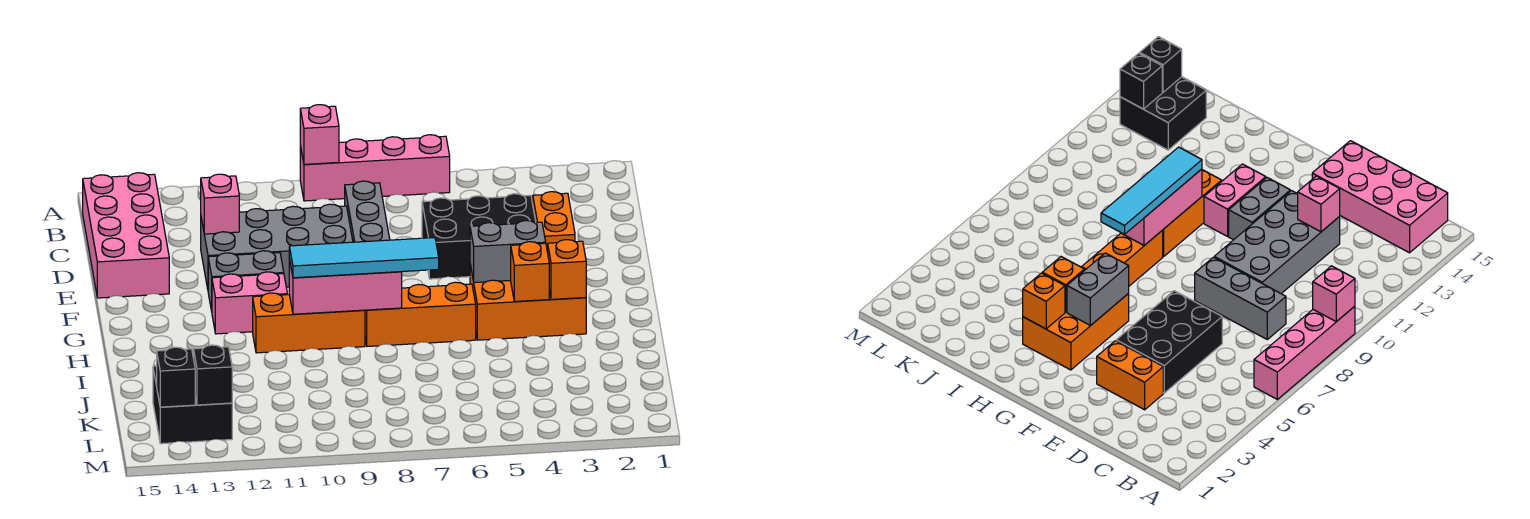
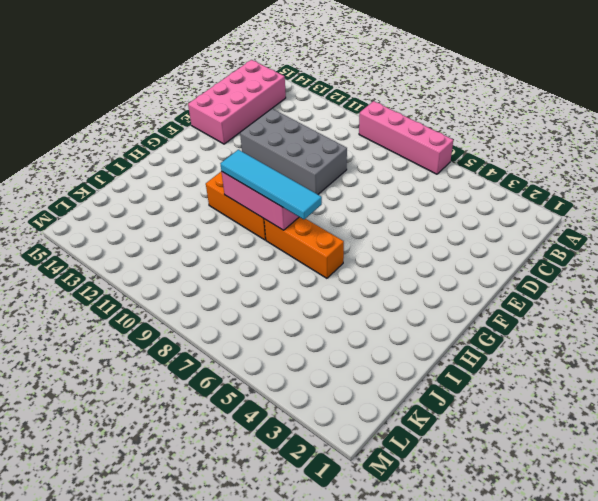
none -> grey brick C8:E8 level 1
none -> orange brick D3:E3 level 1
none -> black brick D4:E6 level 1

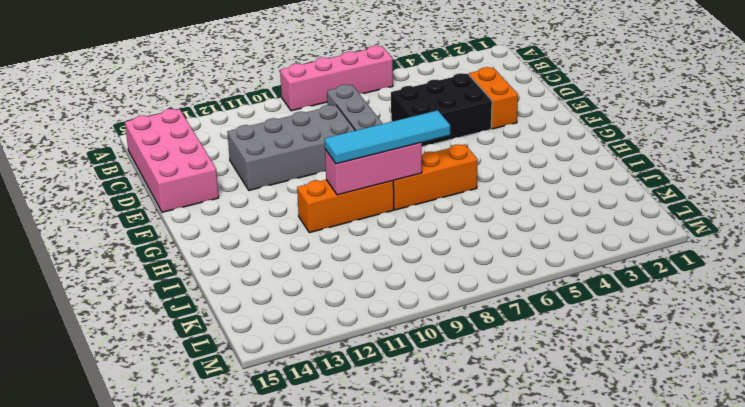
none -> grey brick F11:F12 level 1
none -> orange brick G3:H5 level 1
none -> pink brick G11:G12 level 1

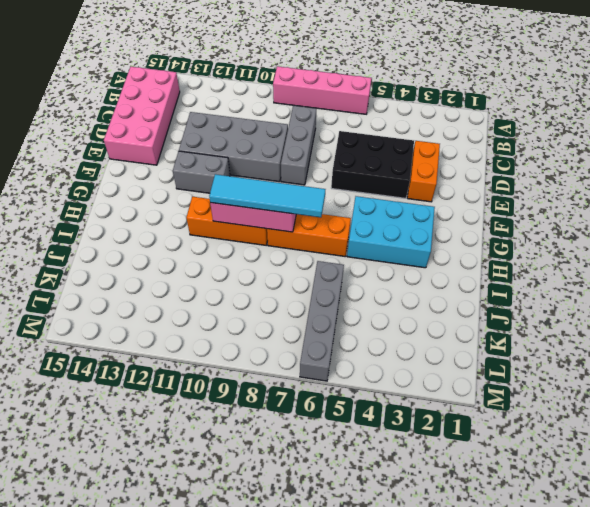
cyan brick G3:H5 level 1 -> orange brick G3:H5 level 1
grey brick J6:M6 level 1 -> none
none -> pink brick G11:G12 level 1
none -> black brick K13:L14 level 1
none -> pink brick A9 level 2

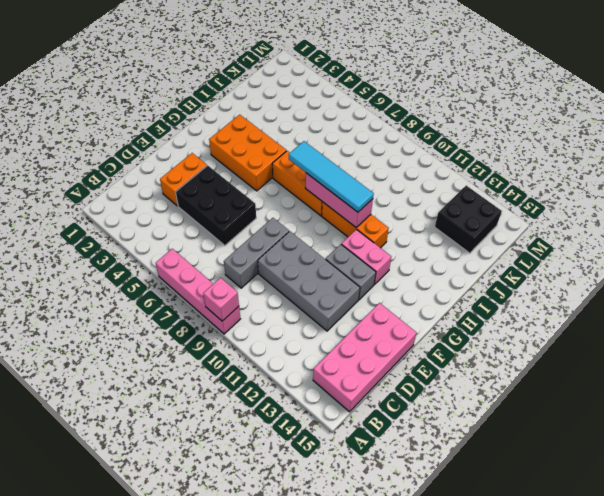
none -> pink brick D12 level 2
none -> grey brick G4:G5 level 2
none -> orange brick H3 level 2

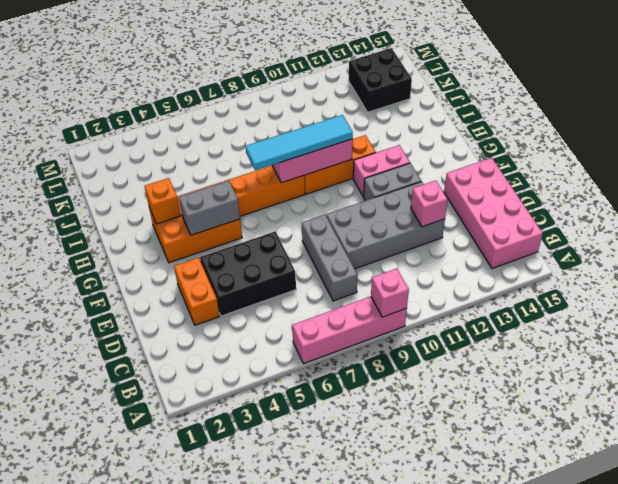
none -> orange brick H4 level 2
none -> black brick L13 level 2
none -> black brick L14 level 2

